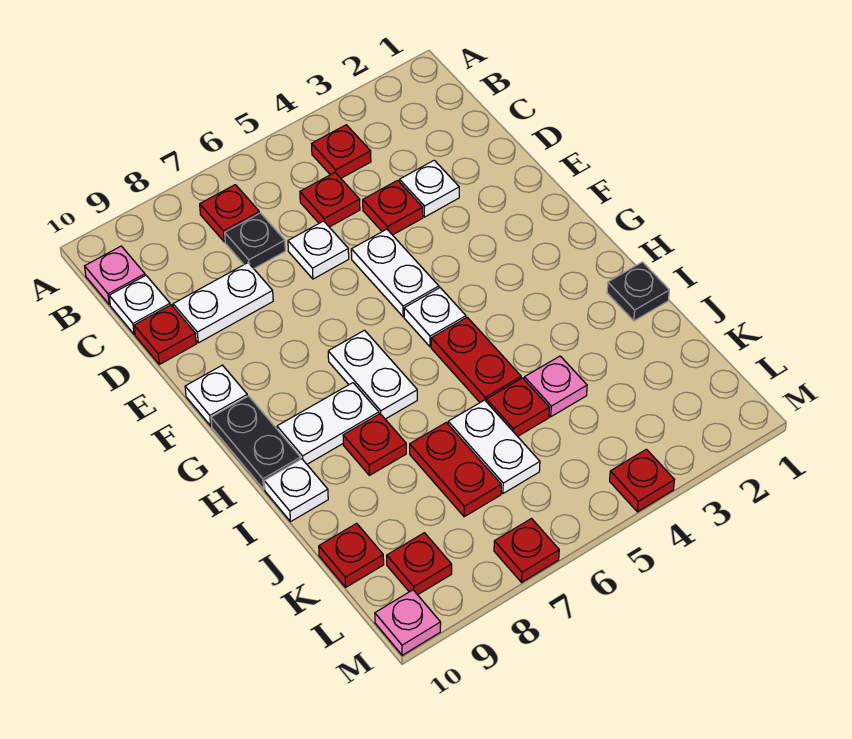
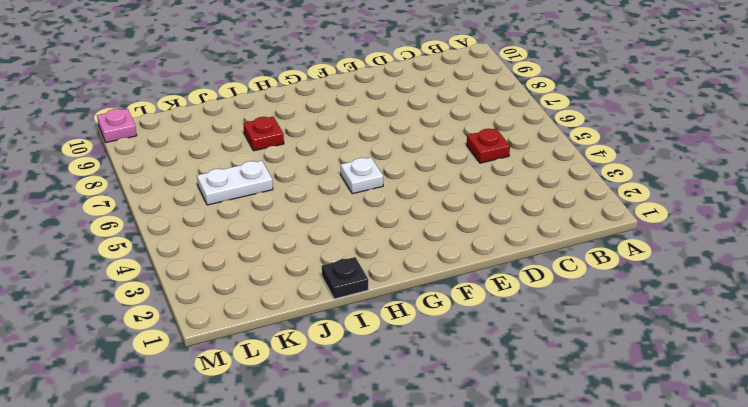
none -> red plate B4 level 1
none -> red plate B7 level 1
none -> pink plate B10 level 1
none -> black plate C7 level 1

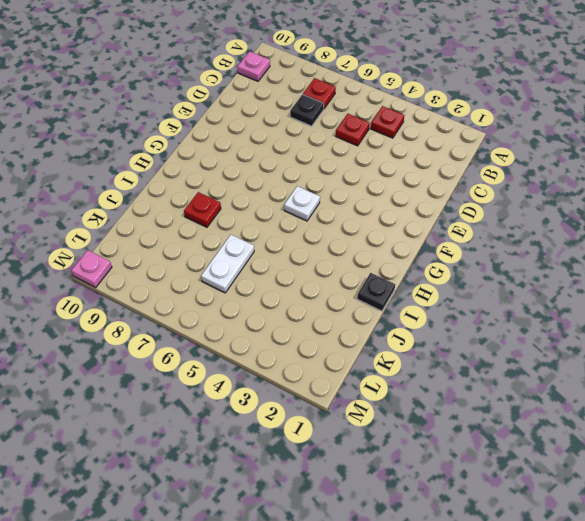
none -> white plate C10 level 1
none -> white plate D3 level 1
none -> red plate D4 level 1
none -> white plate D6 level 1

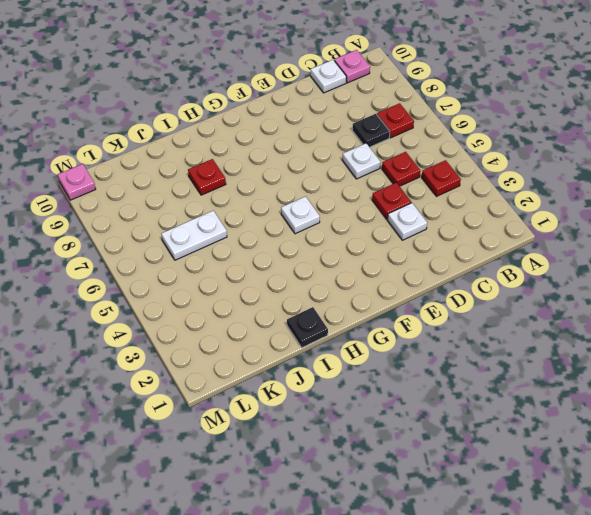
none -> white plate D8:D9 level 1
none -> red plate D10 level 1
none -> white plate E5:F5 level 1
none -> white plate F10 level 1

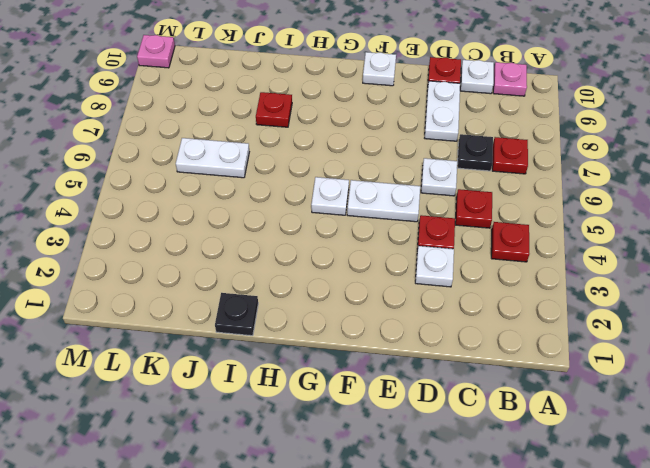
none -> white plate G7:H7 level 1
none -> black plate G10:H10 level 1
none -> red plate H5:I5 level 1
none -> white plate H8:H9 level 1

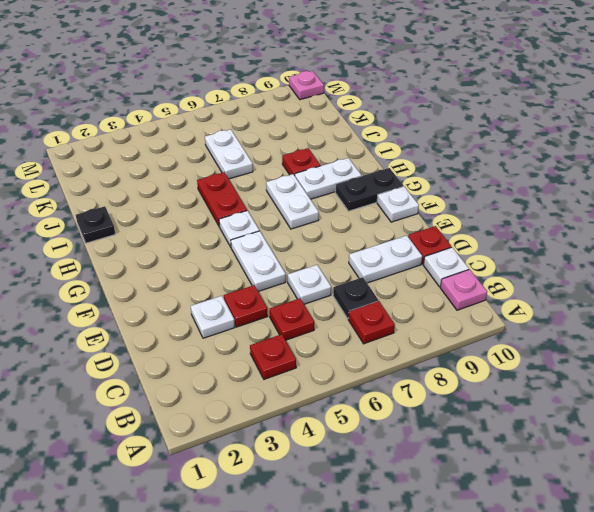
black plate G9:G10 level 1 -> black plate G10:H10 level 1
none -> white plate I10 level 1
none -> pink plate J4 level 1
none -> red plate J5 level 1
none -> red plate J7:K7 level 1

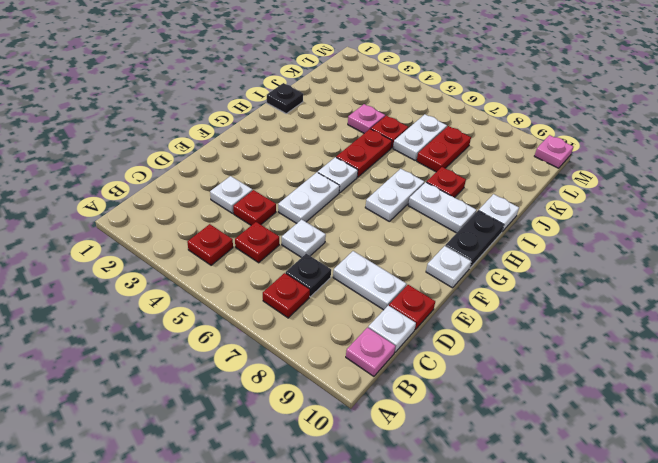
none -> red plate K10 level 1
none -> red plate L9 level 1
none -> red plate M4 level 1
none -> red plate M7 level 1

